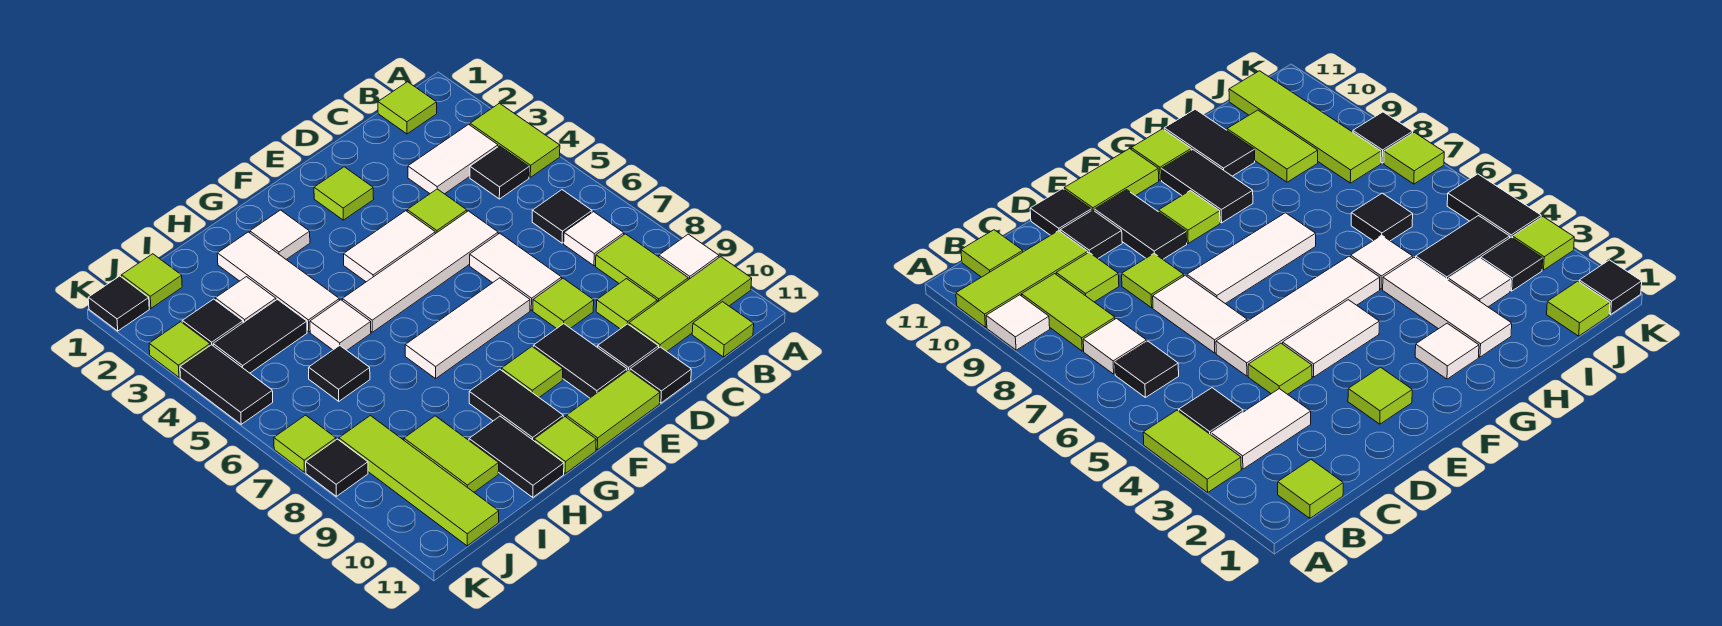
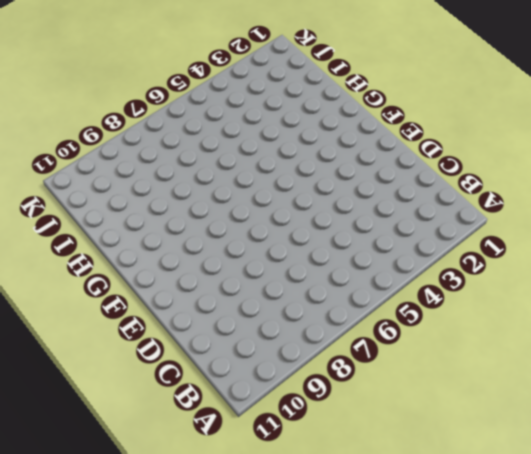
none -> lime tile A3:A4 level 1
none -> white tile A9 level 1
none -> lime tile A10:C10 level 1
none -> lime tile B1 level 1

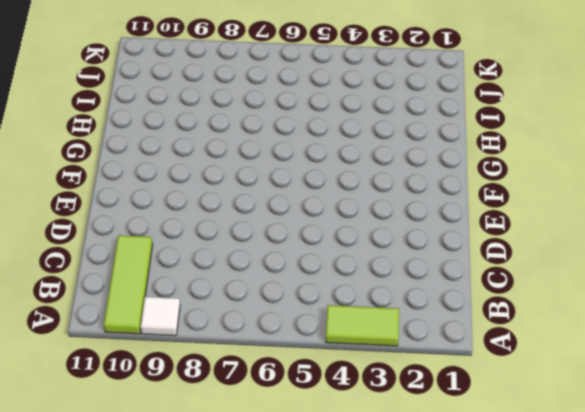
none -> lime tile B1 level 1
none -> white tile B3:C3 level 1
none -> black tile B4 level 1
none -> black tile B6 level 1

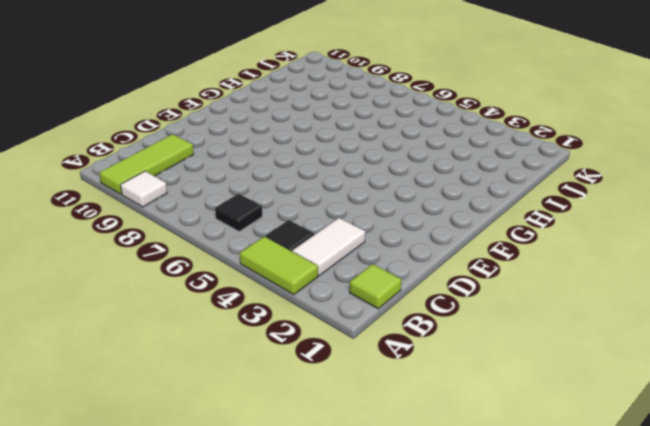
none -> white tile B7 level 1
none -> lime tile B8:B9 level 1
none -> lime tile B11 level 1
none -> lime tile C9 level 1

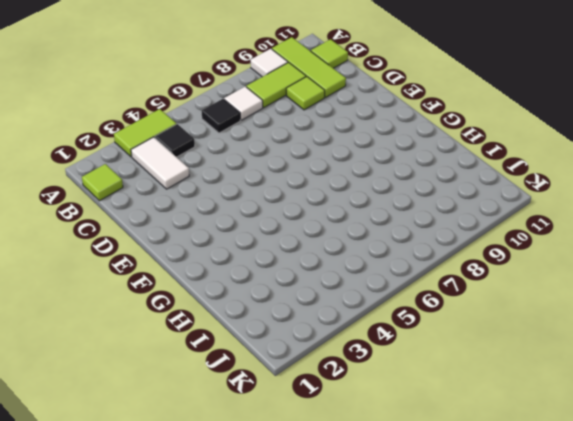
none -> lime tile D4 level 1
none -> white tile D5:G5 level 1
none -> white tile D6:D7 level 1
none -> lime tile D8 level 1

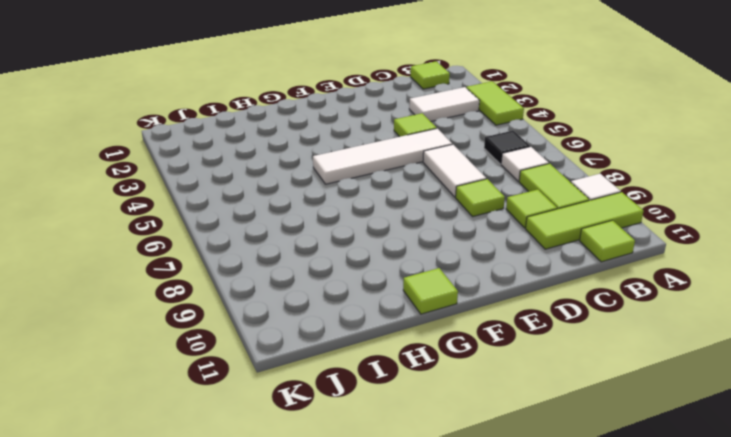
none -> black tile B4 level 1
none -> black tile D10 level 1
none -> black tile D11 level 1
none -> lime tile E2 level 1

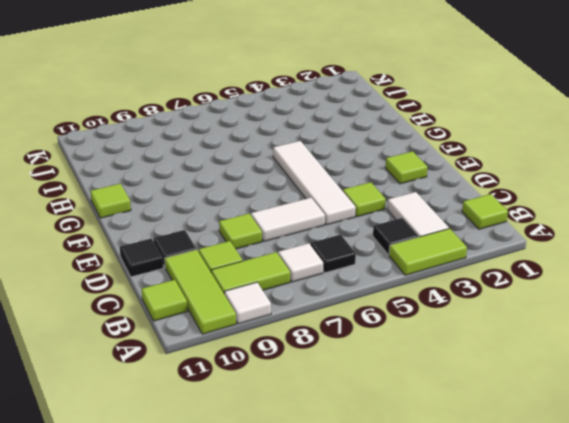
none -> white tile E4:F4 level 1
none -> white tile E7:G7 level 1
none -> black tile E9:E10 level 1
none -> lime tile E11:F11 level 1

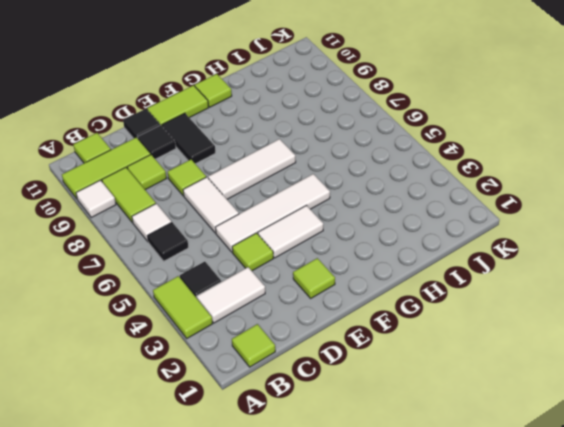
none -> lime tile F9 level 1
none -> white tile G2 level 1
none -> black tile G9:G10 level 1
none -> white tile H2:H4 level 1

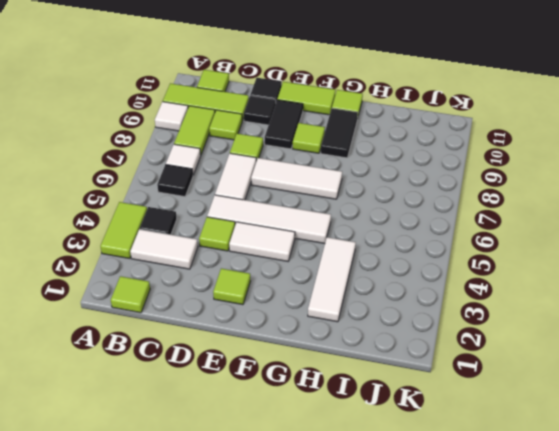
none -> white tile G2 level 1
none -> white tile H5 level 1
none -> black tile H10:H11 level 1
none -> white tile I3 level 1

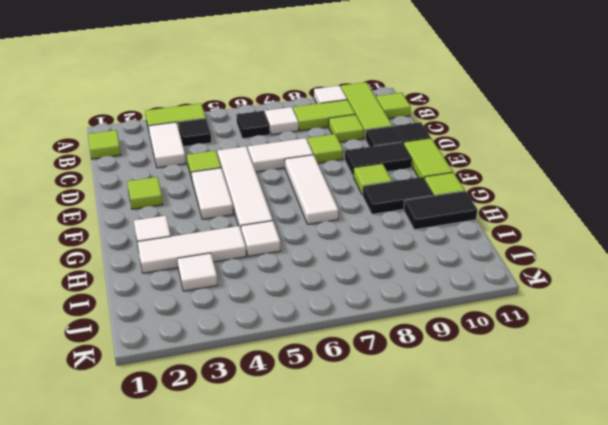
none -> black tile I4:J4 level 1
none -> black tile I6 level 1
none -> lime tile I9:I10 level 1
none -> lime tile J1 level 1

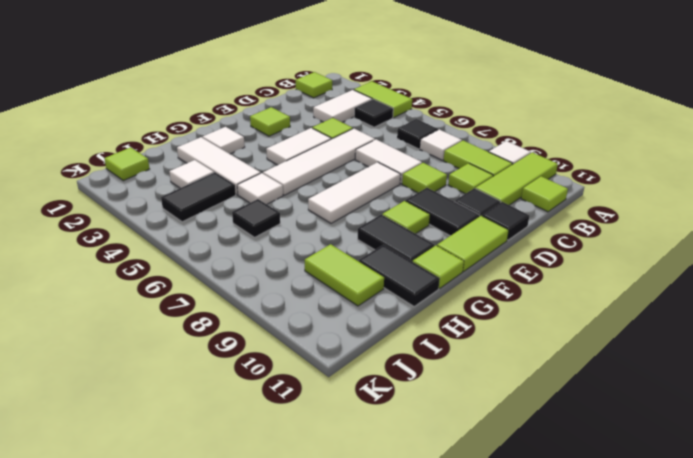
none -> black tile J3 level 1
none -> lime tile J8:J11 level 1
none -> black tile K1 level 1
none -> lime tile K3 level 1

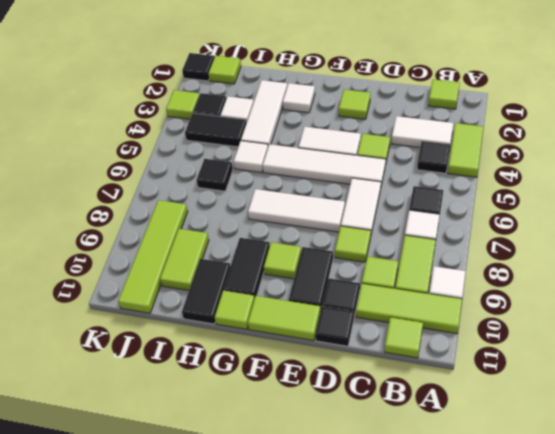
none -> black tile K4:K5 level 1
none -> lime tile K7 level 1
none -> black tile K8 level 1

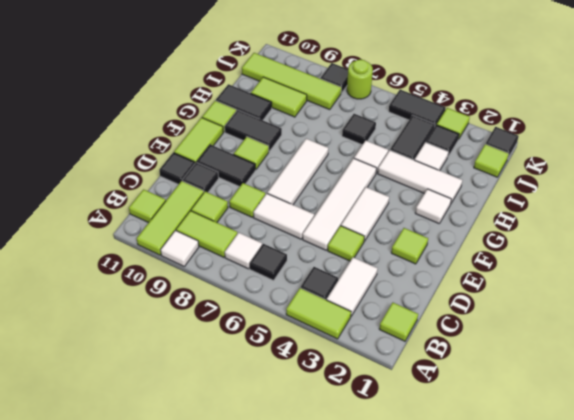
lime round brick K7 level 1 -> lime tile K7 level 1

